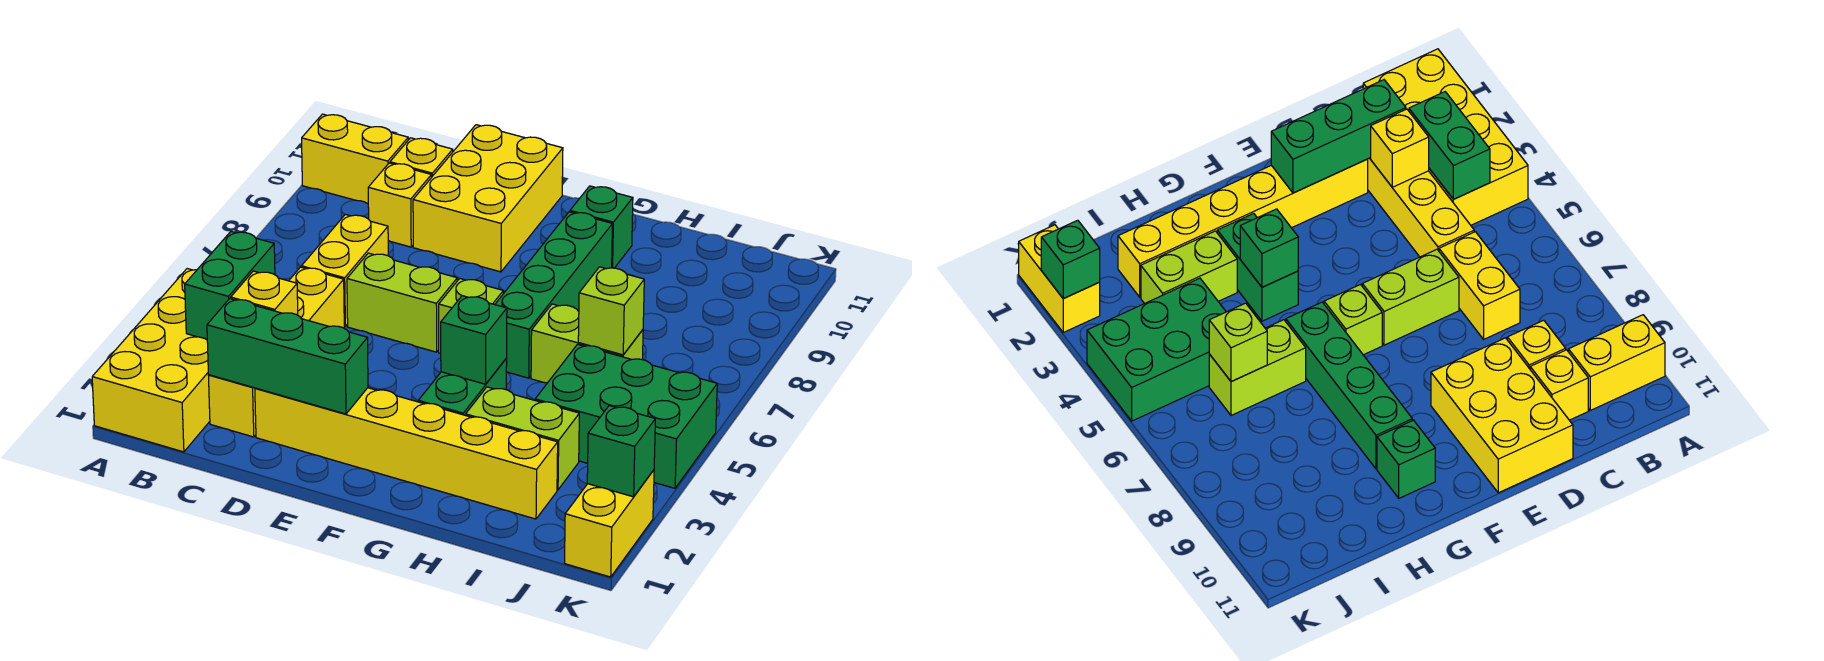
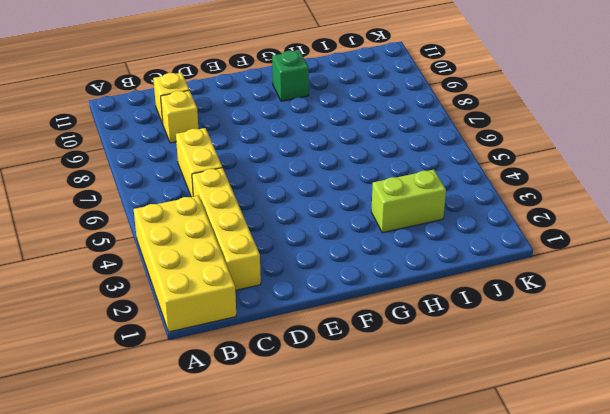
none -> yellow brick A10:B10 level 1
none -> yellow brick D2:I2 level 1
none -> lime brick D6:E6 level 1

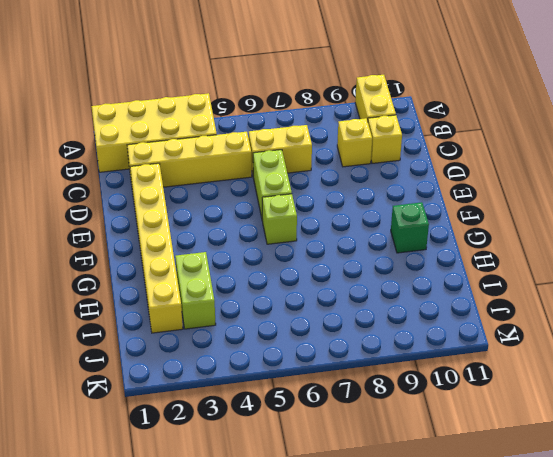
none -> yellow brick D9:E11 level 1
none -> green brick G3:G4 level 1
none -> green brick G6:G9 level 1

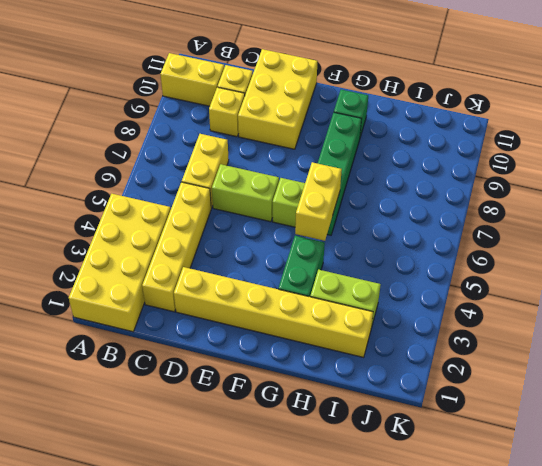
yellow brick G5:G6 level 2 -> yellow brick K1:K2 level 1
none -> lime brick H6:I6 level 1
none -> green brick I4:K5 level 1
none -> green brick B3:B4 level 2

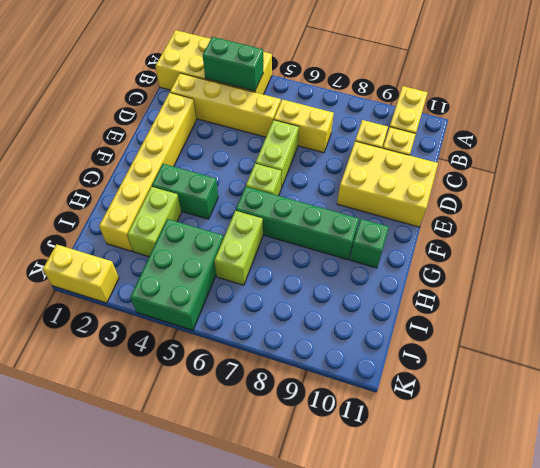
none -> green brick C2:E2 level 2
none -> yellow brick C3 level 2
none -> green brick G4 level 2

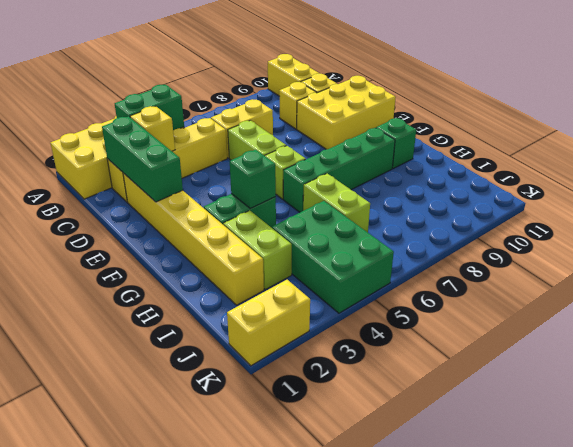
none -> lime brick I6 level 2
none -> green brick K2 level 2

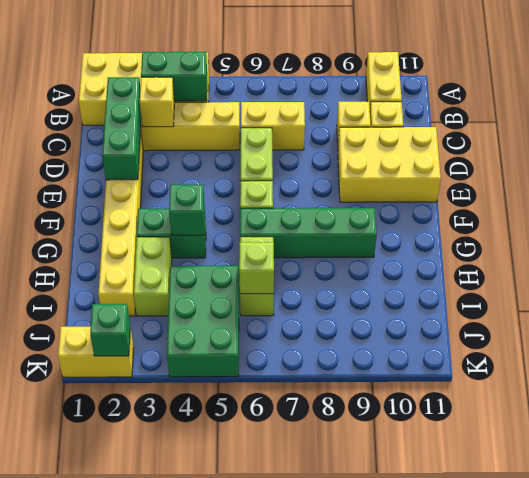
none -> green brick G10 level 1

